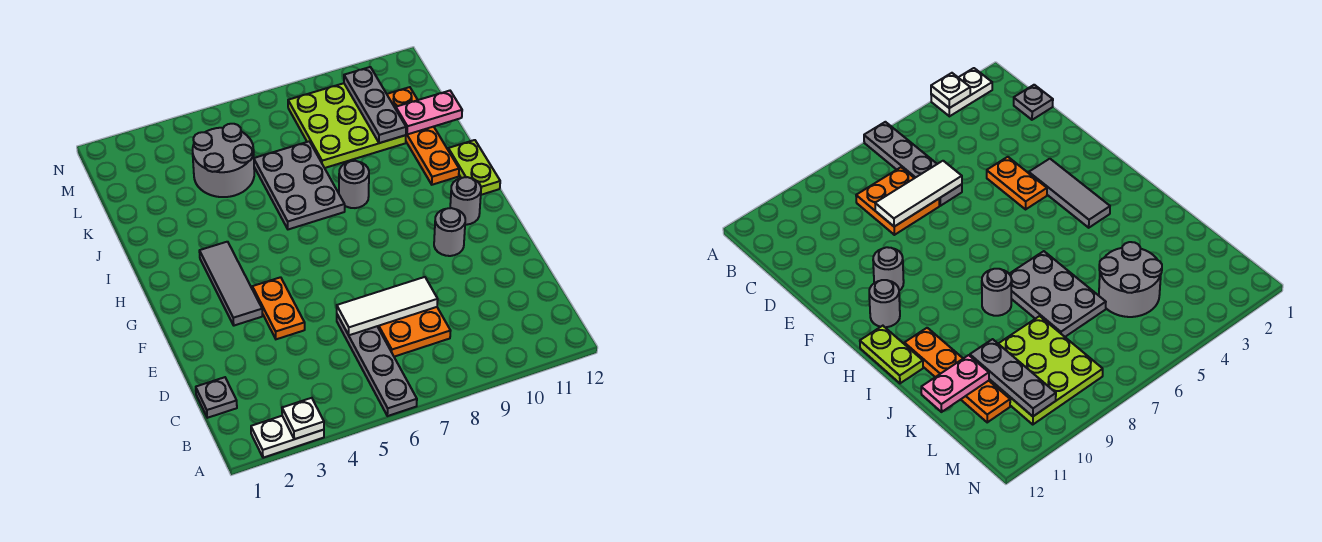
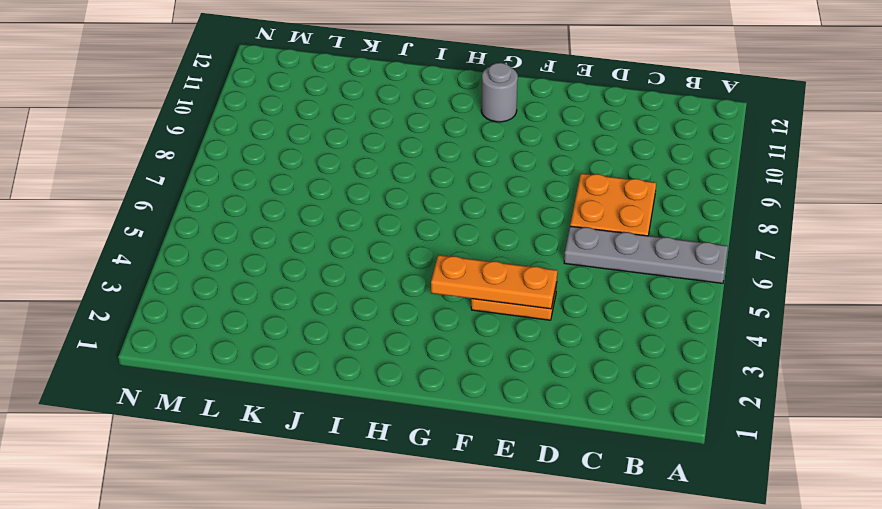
orange plate E4:G4 level 2 -> none
none -> white plate A2:A3 level 1
none -> grey plate C1 level 1
none -> grey tile F3:H3 level 1

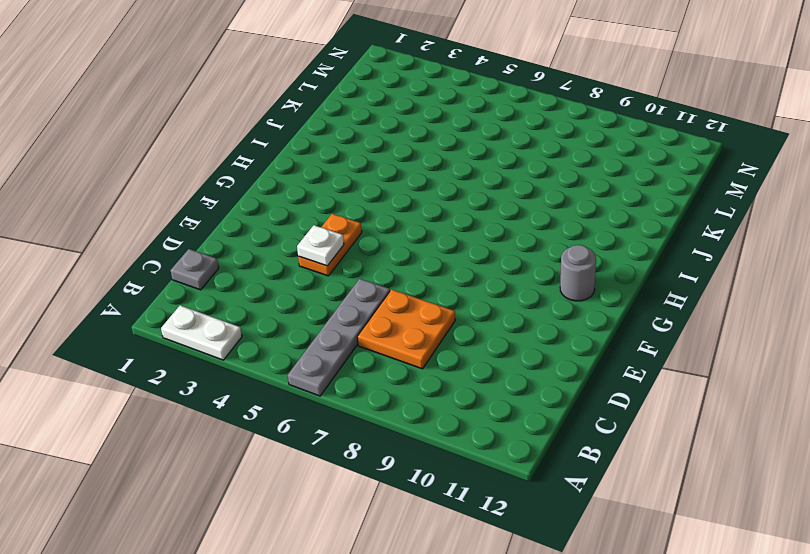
white plate E4 level 2 -> white plate A3 level 2
none -> grey tile F3:H3 level 1
none -> grey round brick F10 level 1
none -> lime plate H12:I12 level 1

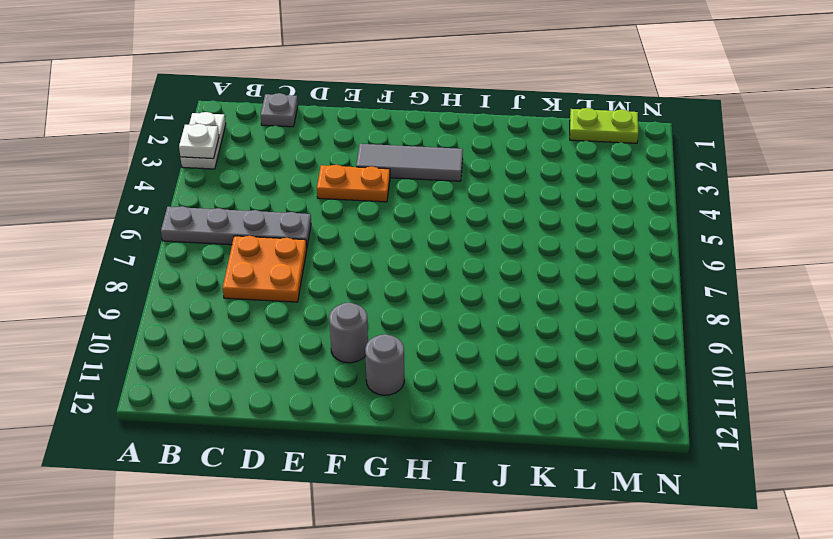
lime plate L1:M1 level 1 -> lime plate H12:I12 level 1
none -> grey plate I6:K7 level 1
none -> grey round brick I8 level 1
none -> orange plate I11:L11 level 1

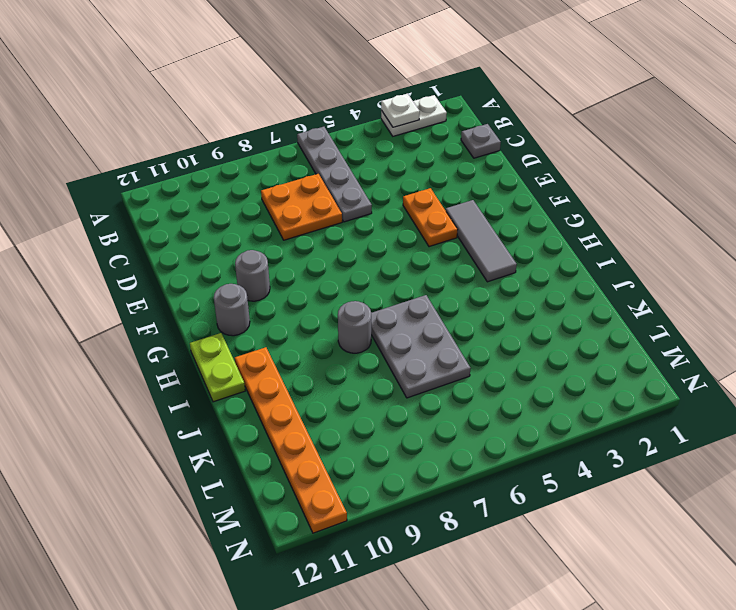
orange plate I11:N11 level 1 -> orange plate I11:L11 level 1
none -> grey round brick K4:L5 level 1
none -> lime plate K8:M10 level 1
none -> white tile D6:D8 level 2

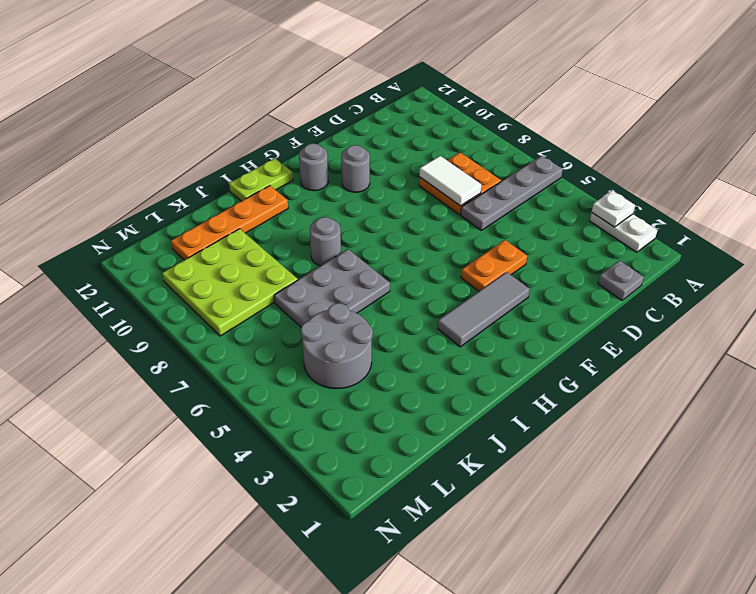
white tile D7:D8 level 2 -> white tile D6:D8 level 2
none -> grey plate K10:M10 level 2
none -> pink plate K11:K12 level 2

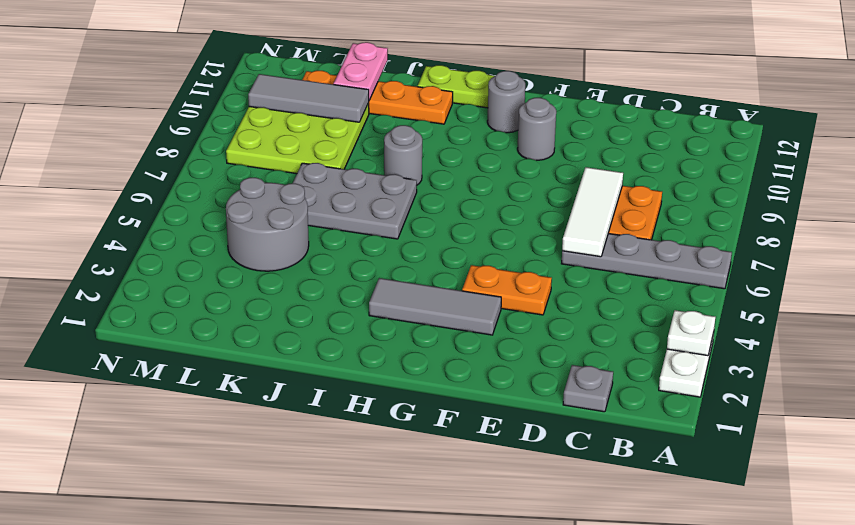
grey tile K10:M10 level 2 -> grey plate K10:M10 level 2

